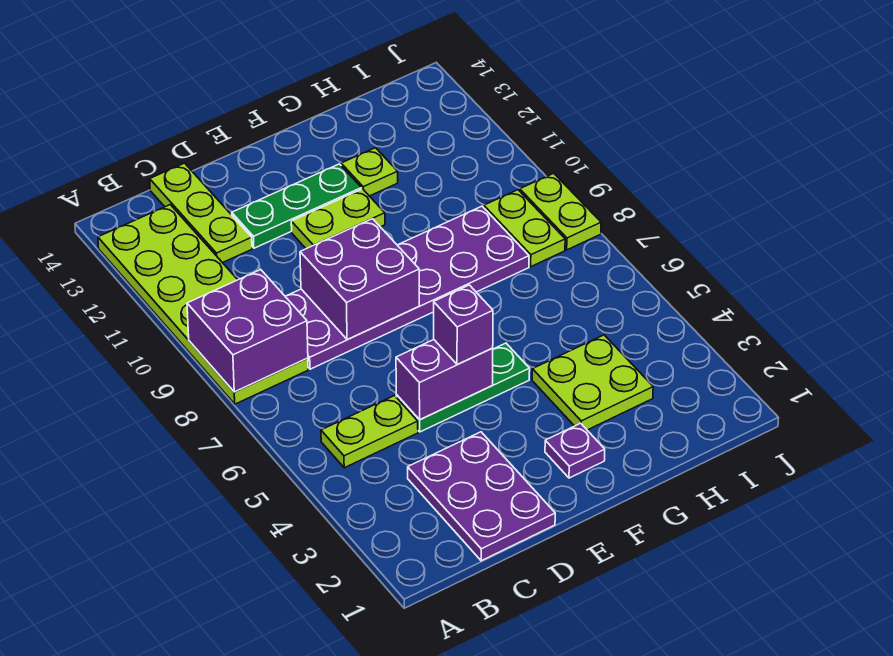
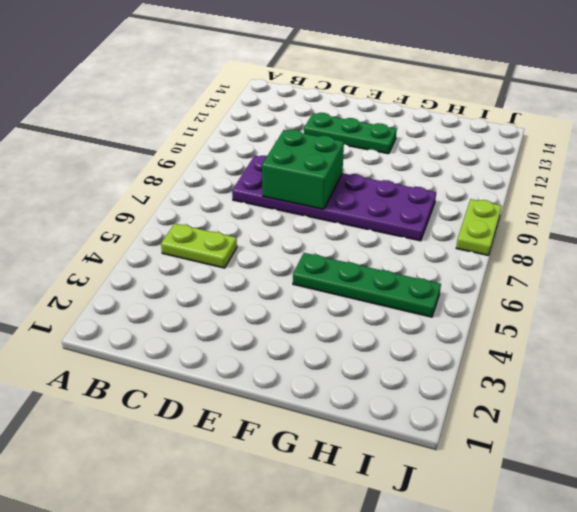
green brick D8:E9 level 2 -> purple brick D8:E9 level 2
green plate F5:I5 level 1 -> green plate D5:F5 level 1
none -> lime plate A8:B13 level 1
none -> purple plate C1:D3 level 1
none -> lime plate C12:C14 level 1

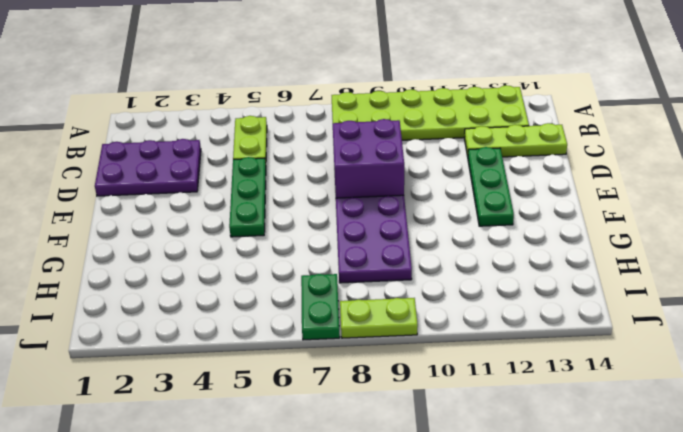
green plate I7:J7 level 1 -> none
none -> lime plate E11:F11 level 1
none -> purple plate F2 level 1
none -> lime plate G3:H4 level 1

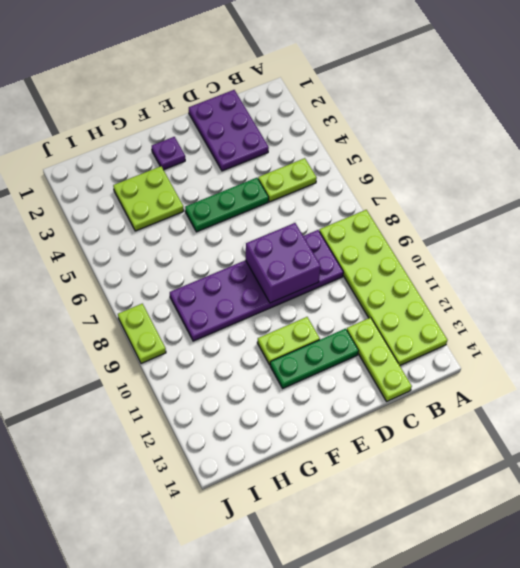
none -> lime plate G12 level 1
none -> lime plate I8:I9 level 1
none -> purple brick A8:B9 level 2

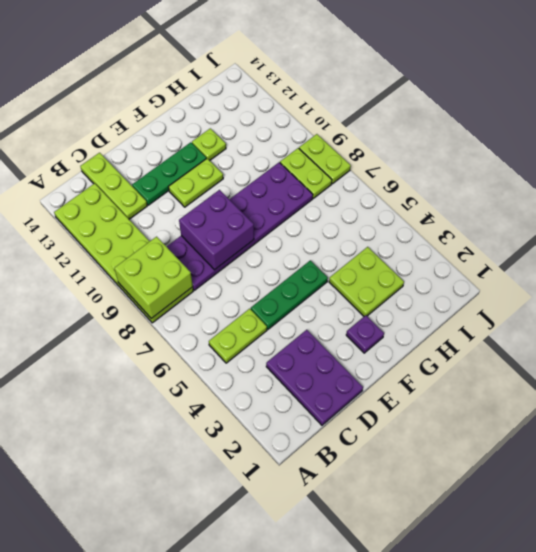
lime brick A8:B9 level 2 -> purple brick A8:B9 level 2
none -> purple brick D5:E5 level 2
none -> purple brick E5 level 3

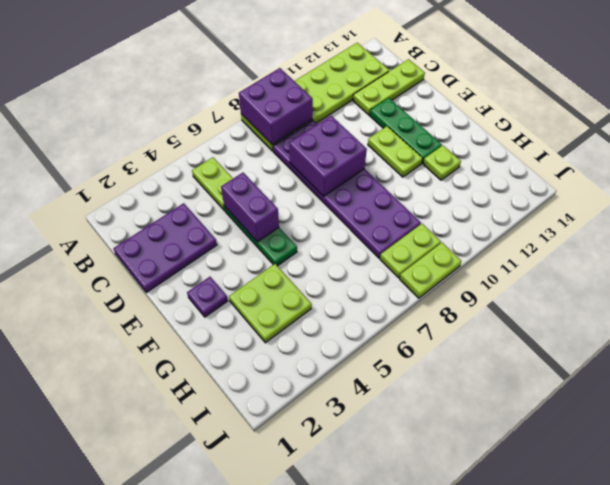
none -> purple brick E5 level 3

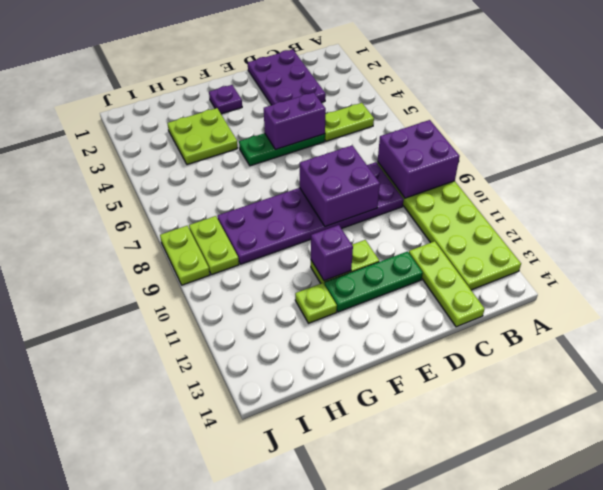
purple brick F11 level 2 -> purple brick E5 level 3

